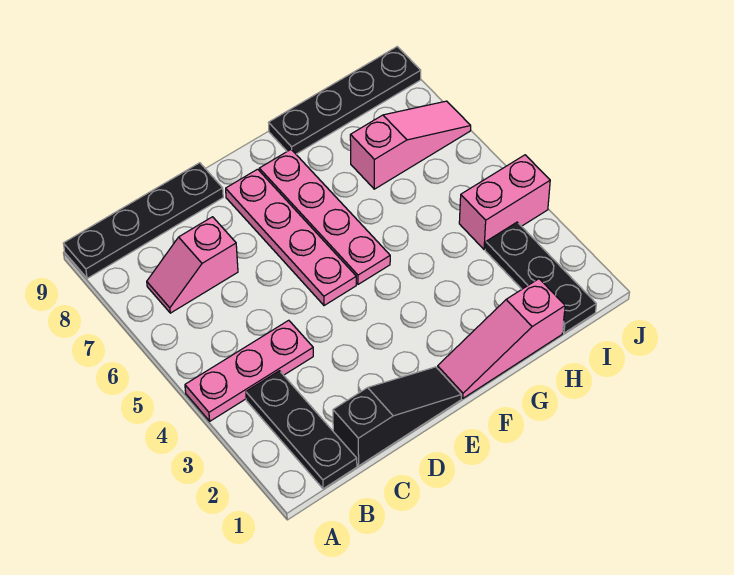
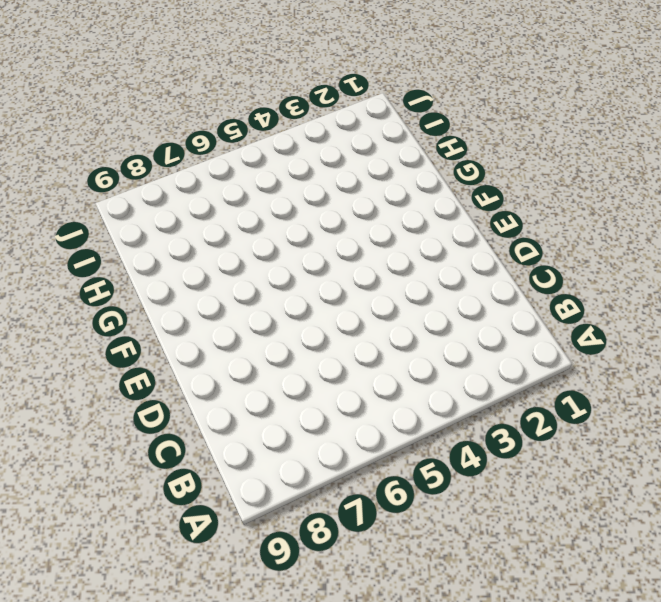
none -> pink plate A4:C4 level 1
none -> black plate A9:D9 level 1
none -> black plate B1:B3 level 1

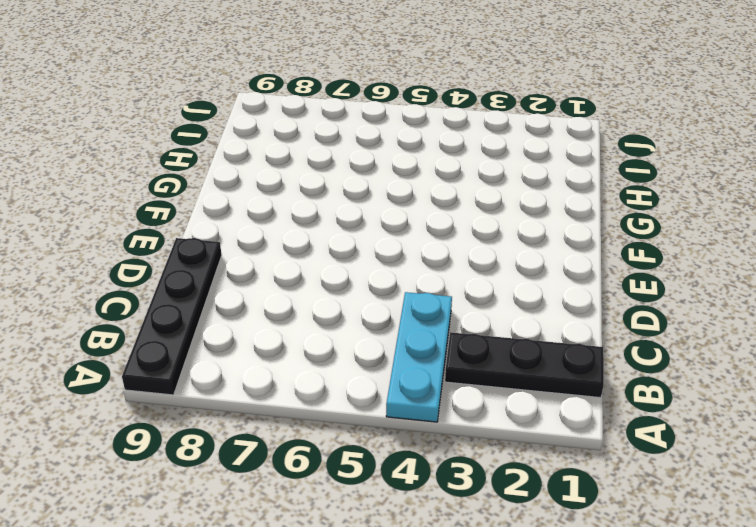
cyan plate A4:C4 level 1 -> pink plate A4:C4 level 1
none -> pink slope B7:C7 level 1 top C
none -> black slope C1:E1 level 1 top C
none -> pink plate E5:E8 level 1

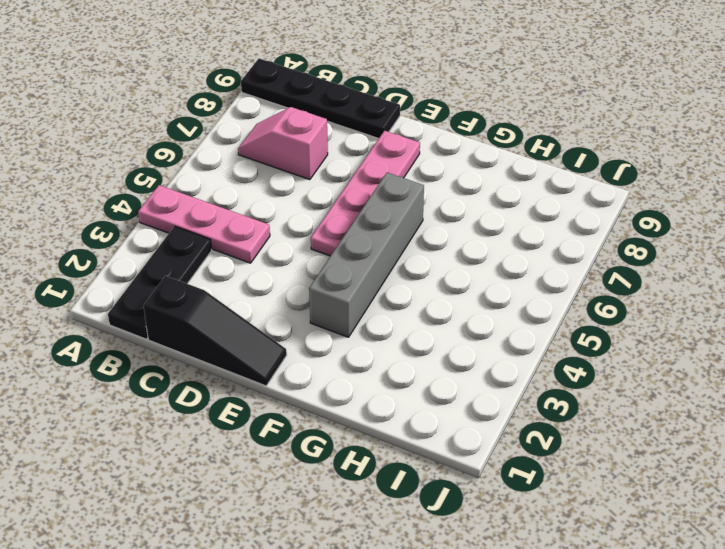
grey brick F3:F6 level 1 -> pink plate F5:F8 level 1
none -> pink slope F1:H1 level 1 top H
none -> black plate G9:J9 level 1
none -> pink slope H7:J7 level 1 top H

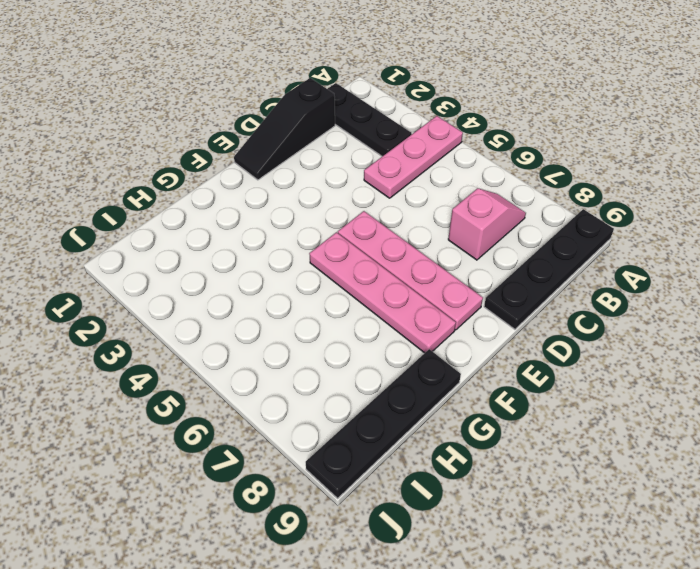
none -> pink slope F1:H1 level 1 top H
none -> pink slope H7:J7 level 1 top H
none -> black plate I1:I3 level 1

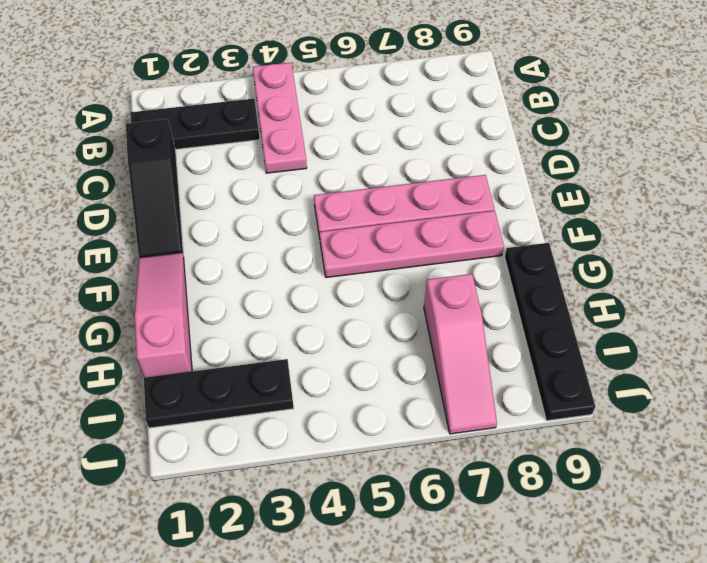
none -> black plate A9:D9 level 1
none -> pink slope B7:C7 level 1 top C
none -> pink brick I4:J4 level 1

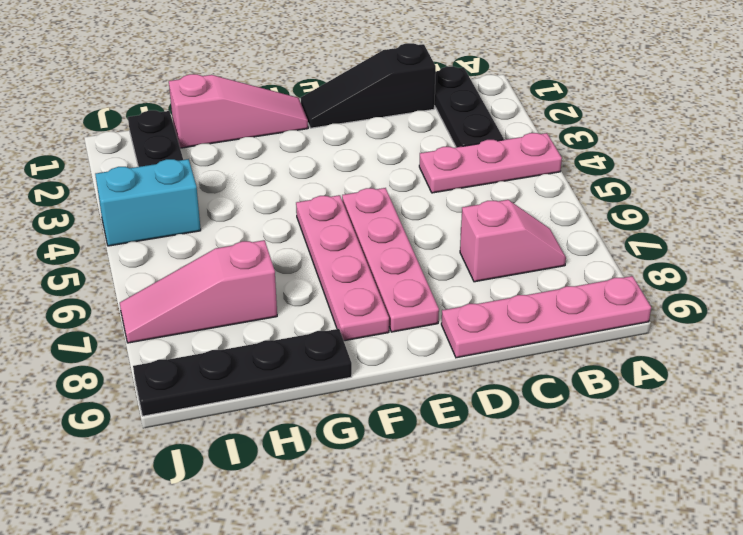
pink plate A9:D9 level 1 -> black plate A9:D9 level 1
cyan brick I4:J4 level 1 -> pink brick I4:J4 level 1

